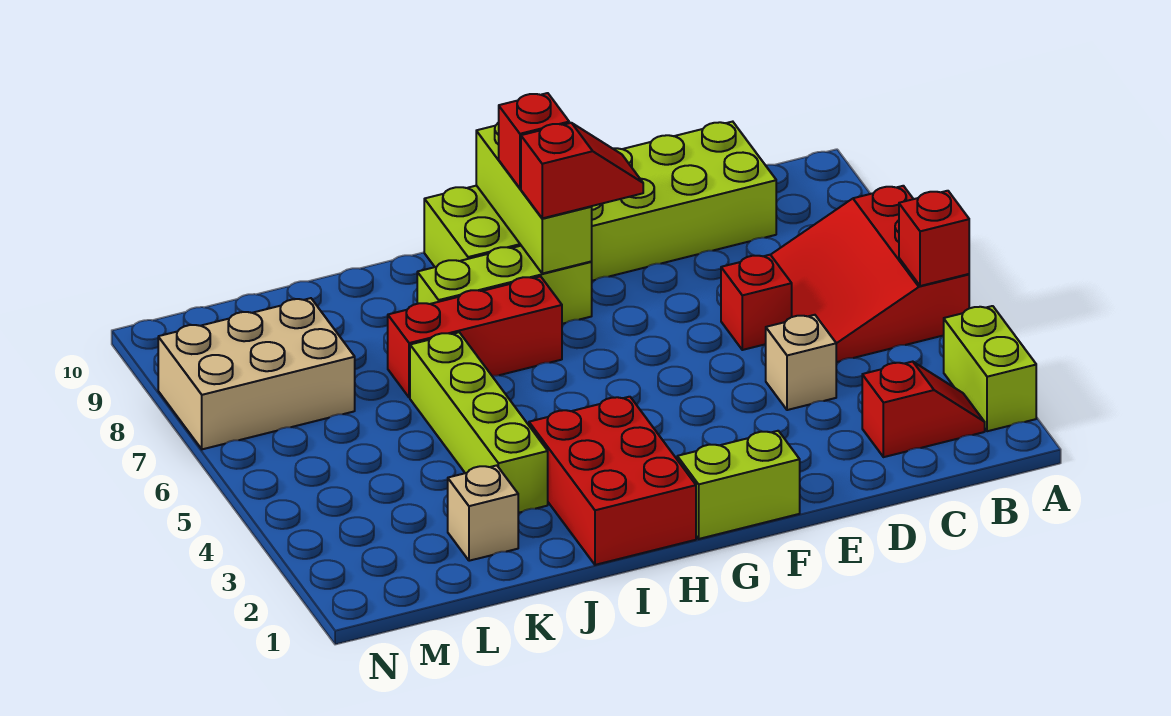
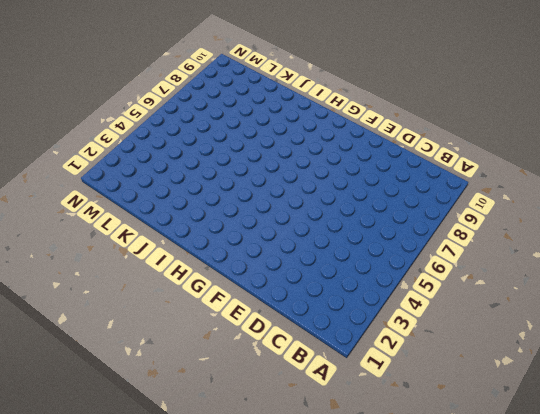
none -> lime brick A2:A3 level 1
none -> red slope A5:C7 level 1 top A
none -> red slope B2:C2 level 1 top C

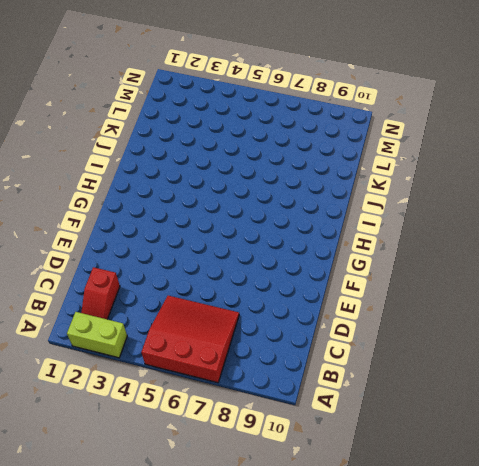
none -> lime brick C9:H10 level 1
none -> tan brick D4 level 1
none -> red brick D6 level 1

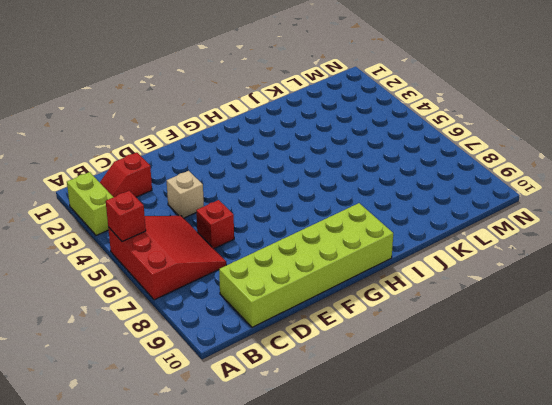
none -> lime brick F1:G1 level 1
none -> lime brick G8:I8 level 1
none -> red brick H1:I3 level 1

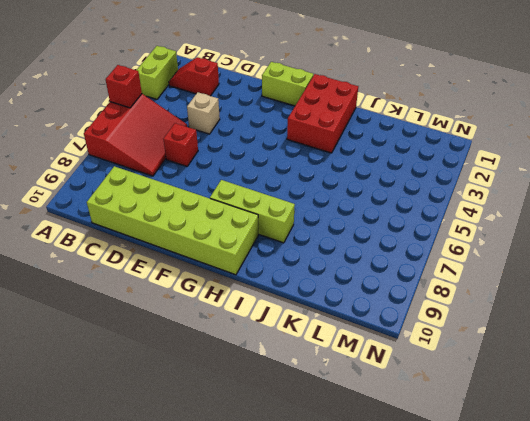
none -> red brick H7:J7 level 1
none -> lime brick J3:J6 level 1
none -> tan brick K2 level 1

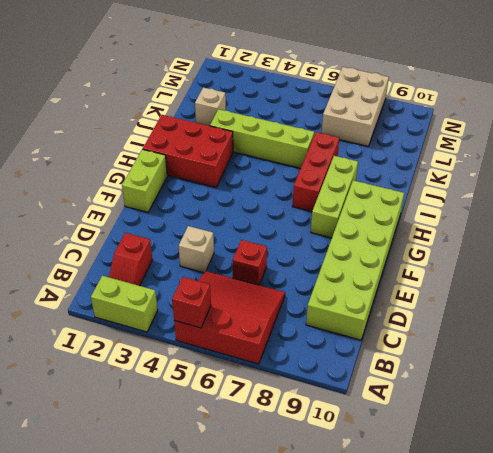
none -> lime brick G8:G10 level 2
none -> red slope F8:G8 level 3 top G
none -> red brick G9 level 3

